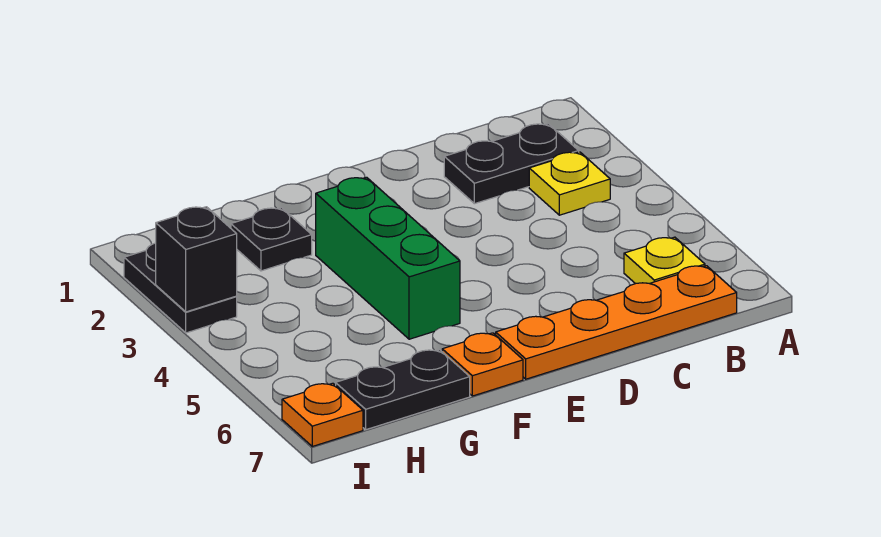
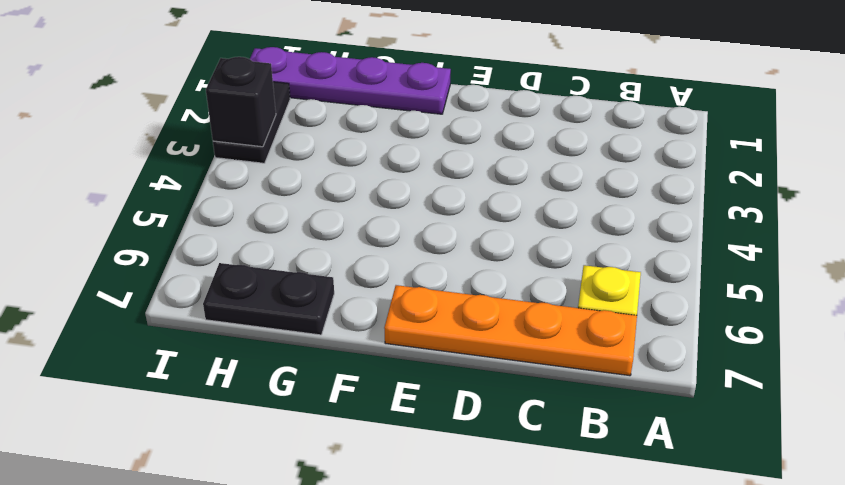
purple plate F1:I1 level 1 -> none
none -> black plate B2:C2 level 1
none -> yellow plate B3 level 1

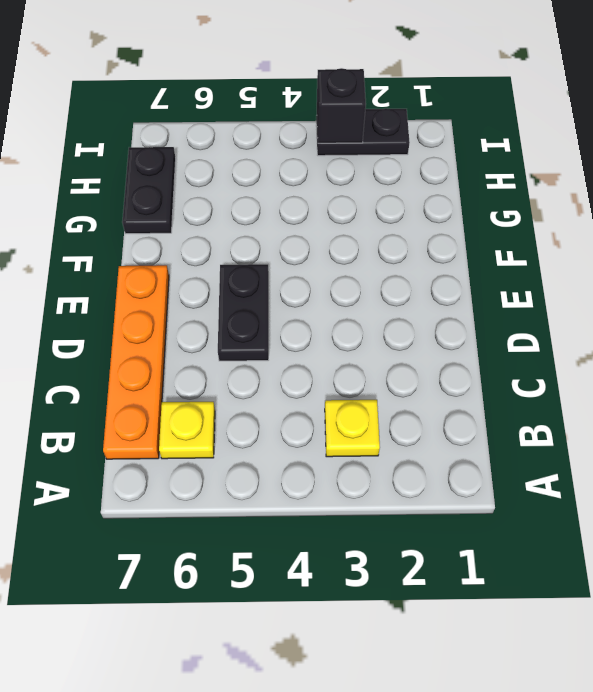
black plate D5:E5 level 1 -> black plate B2:C2 level 1
none -> green brick F3:F5 level 1
none -> orange plate F7 level 1

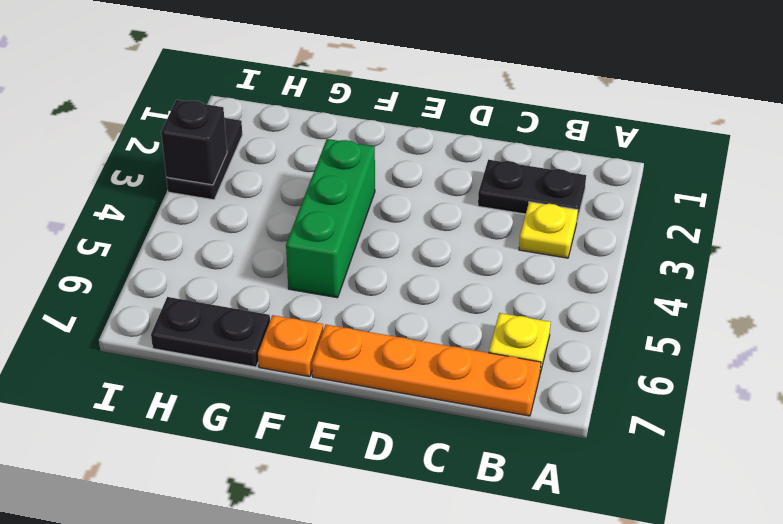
none -> black plate G2 level 1
none -> orange plate I7 level 1

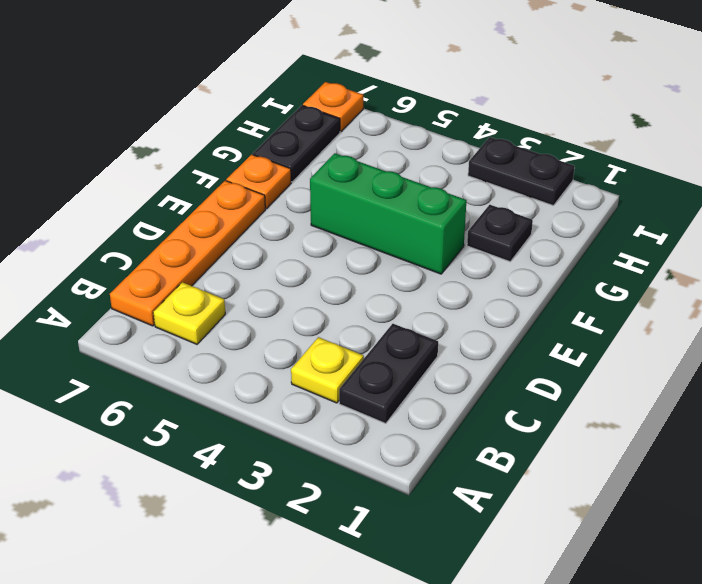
none -> black brick I3 level 2

